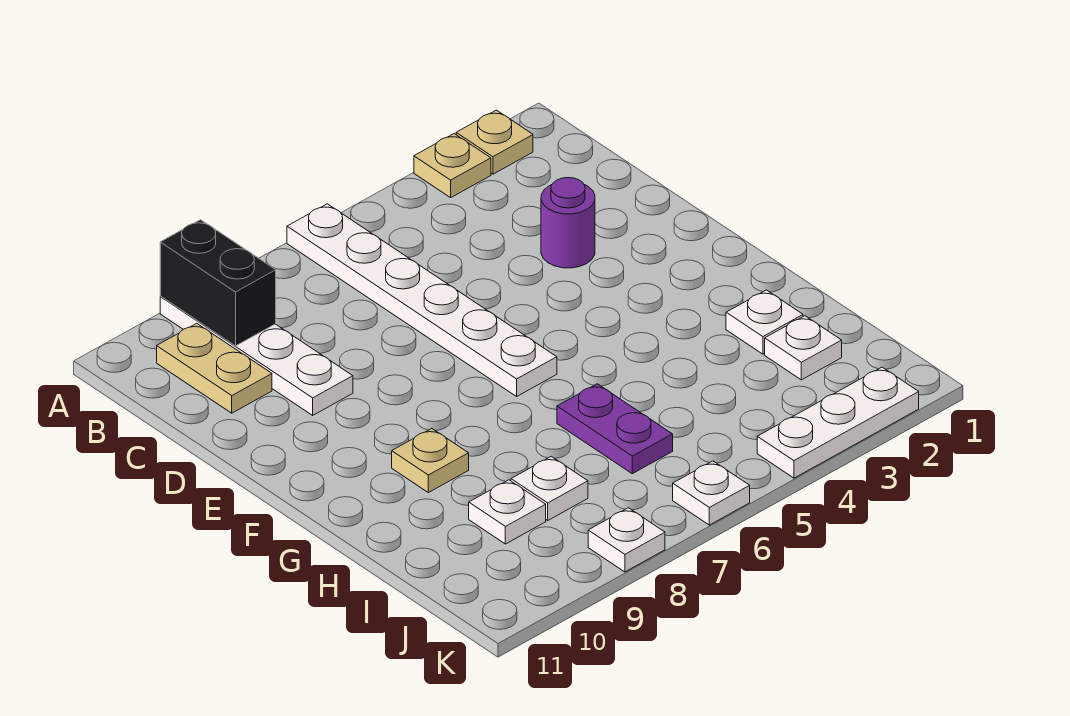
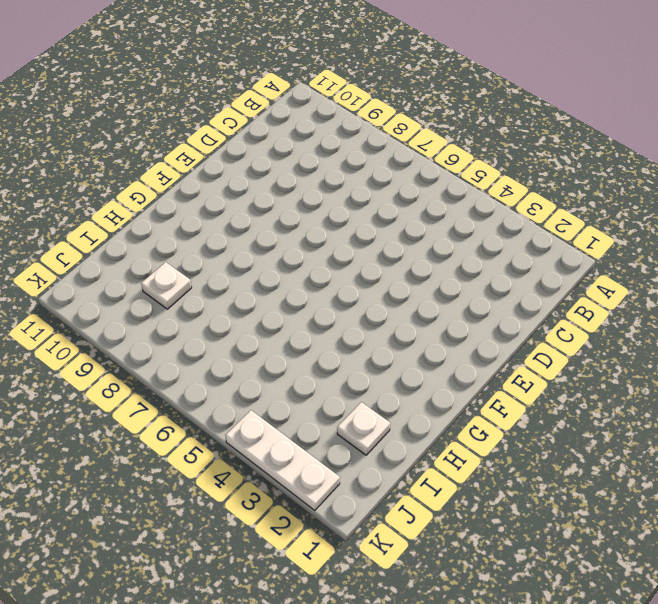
none -> tan plate A2 level 1
none -> tan plate A3 level 1
none -> white plate A6:F6 level 1

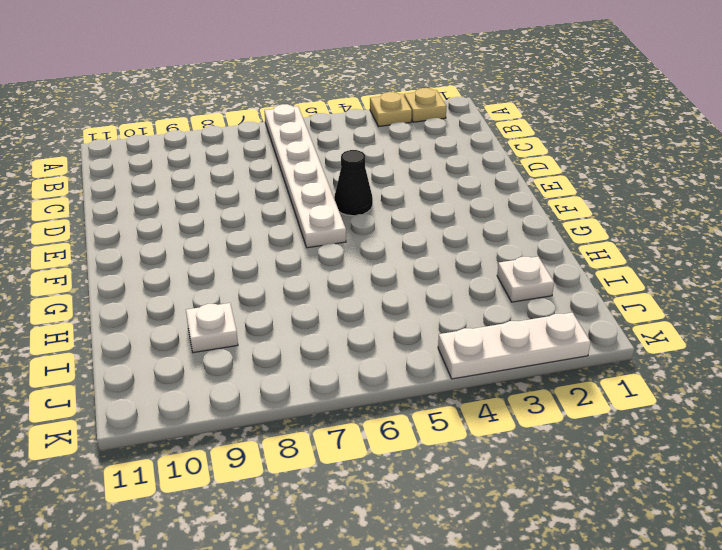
black cone E5 level 1 -> none
none -> white plate A9:D9 level 1
none -> tan plate B10:C10 level 1
none -> purple round brick D3 level 1

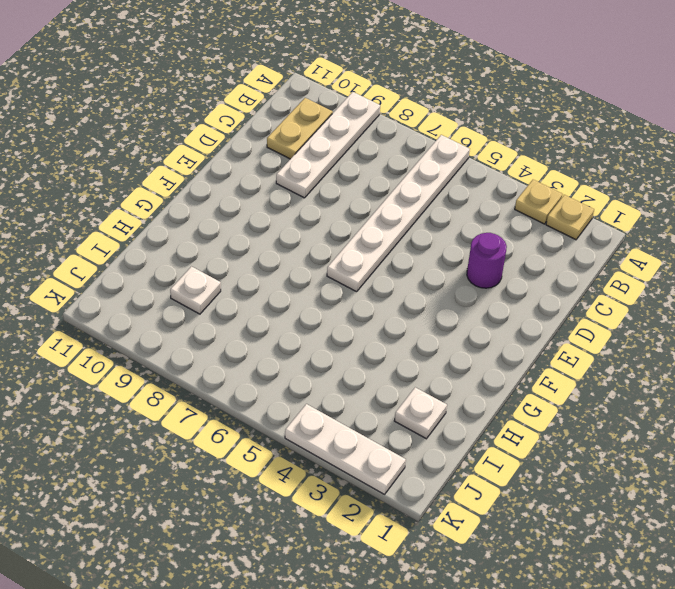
none -> tan plate G9 level 1
none -> white plate H2 level 1
none -> purple plate H6:I6 level 1

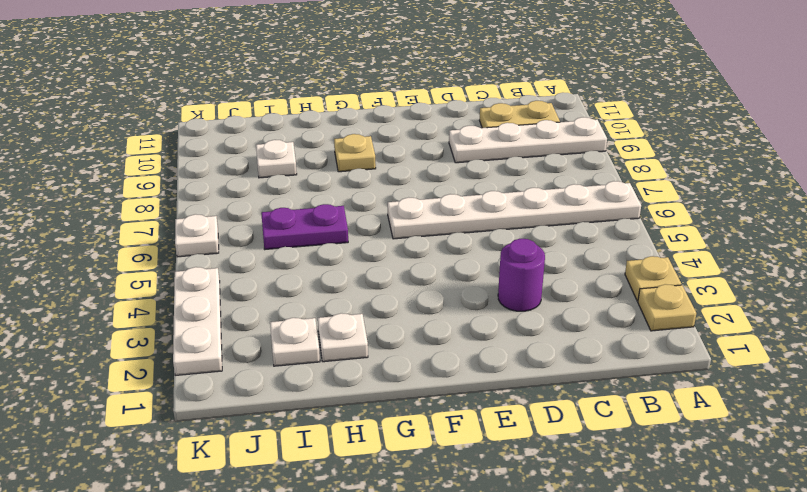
none -> white plate I8 level 1
none -> white plate K8 level 1
none -> black brick A9:B9 level 2

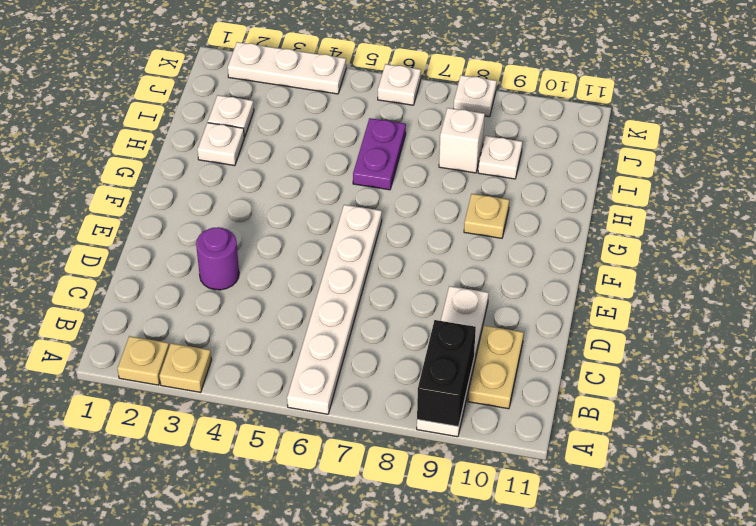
white brick I8 level 1 -> white plate I8 level 1

